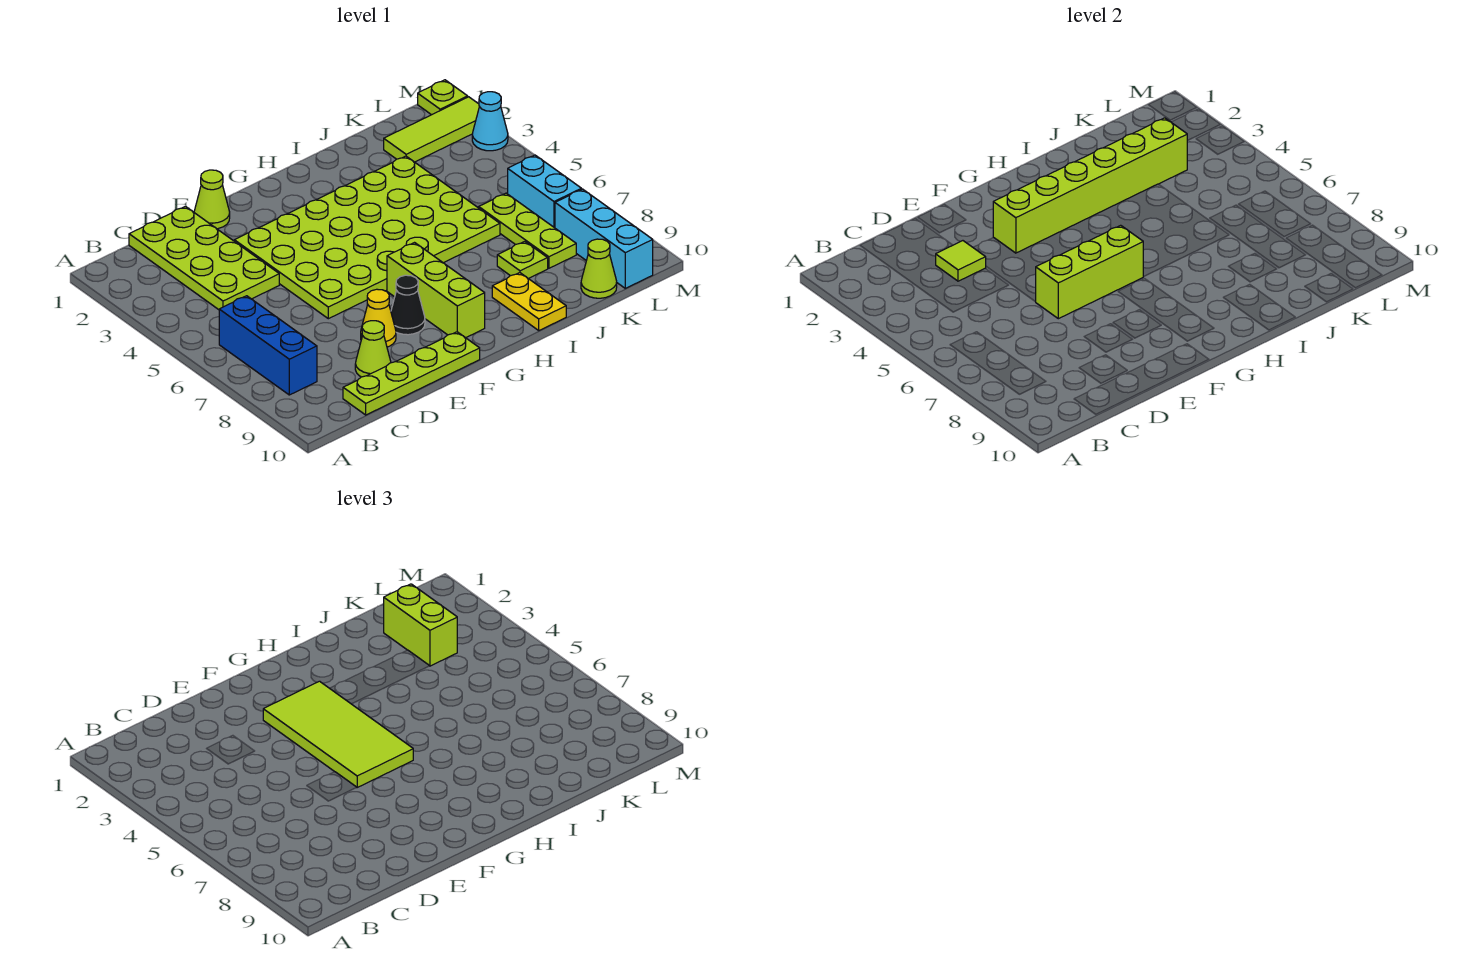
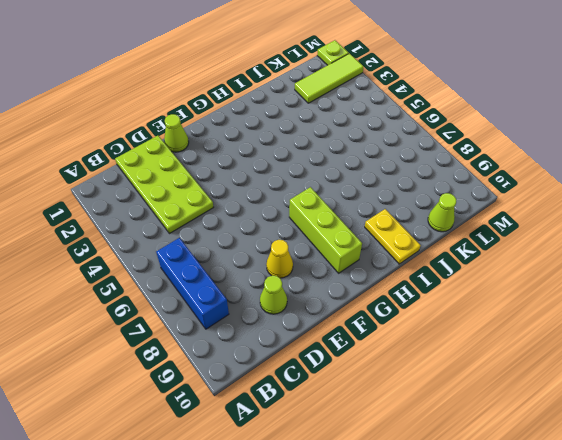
none -> lime plate C10:F10 level 1
none -> lime plate E3:J6 level 1
none -> black cone F8 level 1

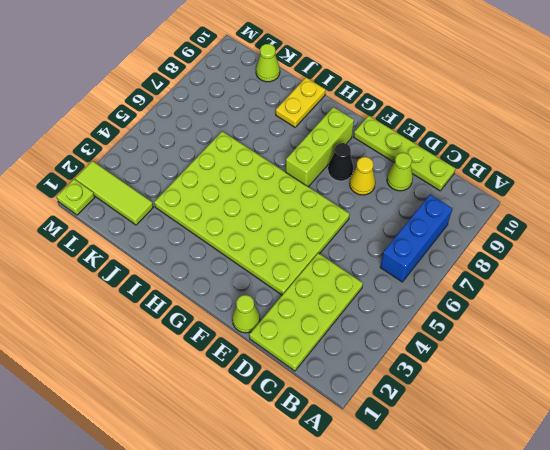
none -> lime plate J8 level 1
none -> lime plate K6:K8 level 1
none -> cyan brick L6:L7 level 1

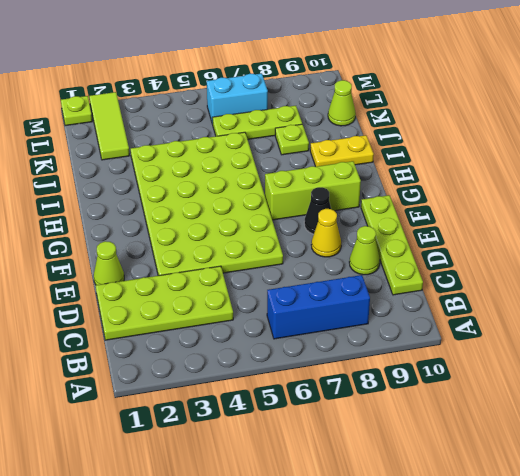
none -> cyan brick L8:L10 level 1
none -> cyan cone M3 level 1
none -> lime tile D3 level 2

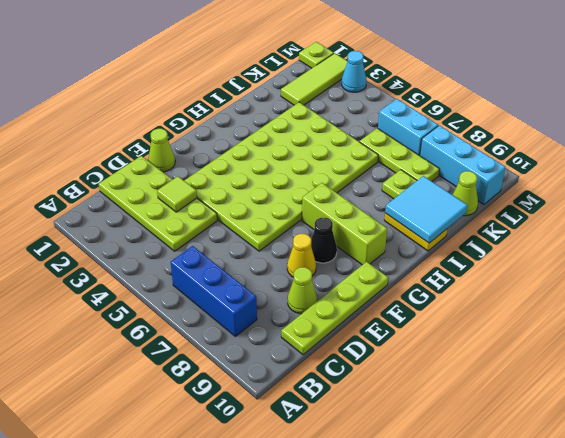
cyan tile I9:J10 level 2 -> none
none -> lime brick E6:G6 level 2
none -> lime brick F3:K3 level 2
none -> lime tile F3:G6 level 3

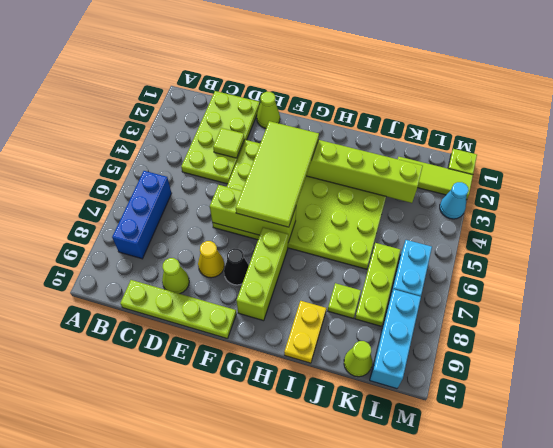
none -> lime brick K2:K3 level 3

